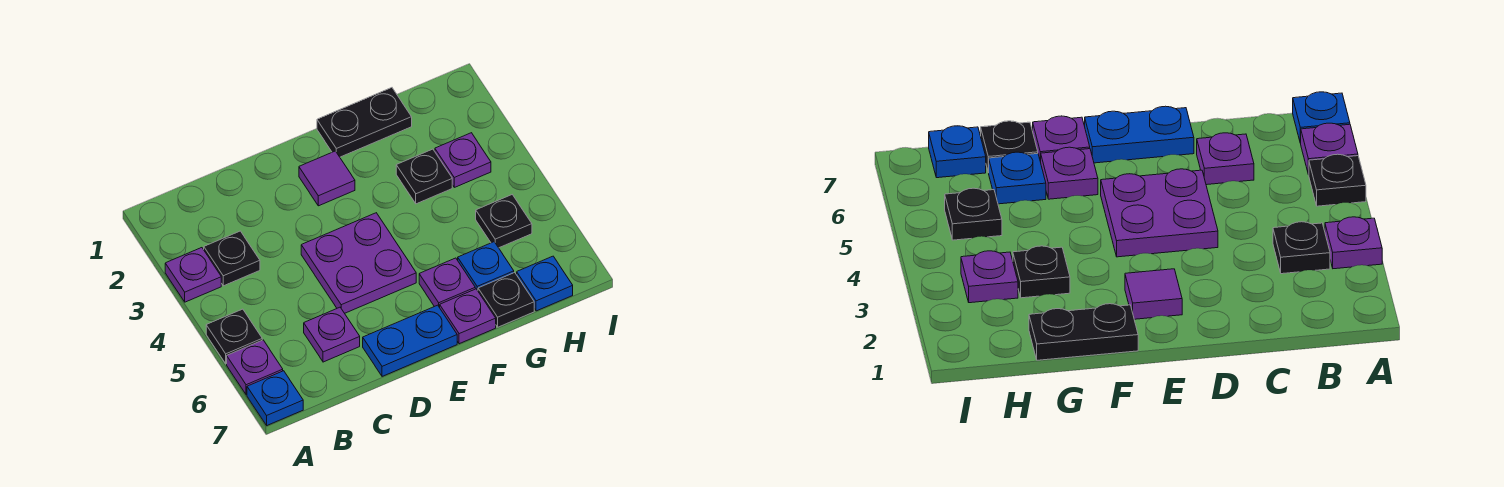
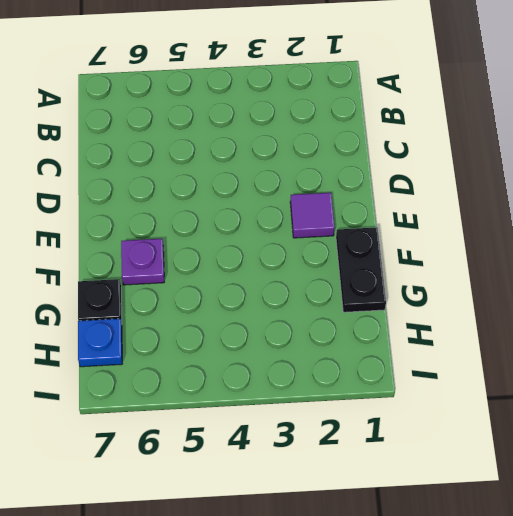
none -> purple plate A3 level 1
none -> black plate A5 level 1
none -> purple plate A6 level 1

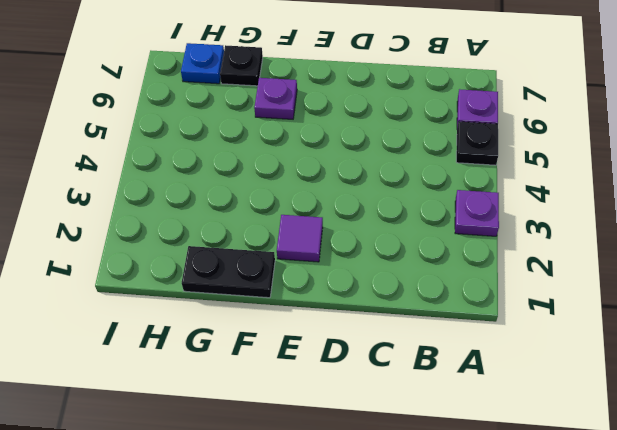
none -> blue plate A7 level 1
none -> black plate B3 level 1
none -> purple plate C6 level 1

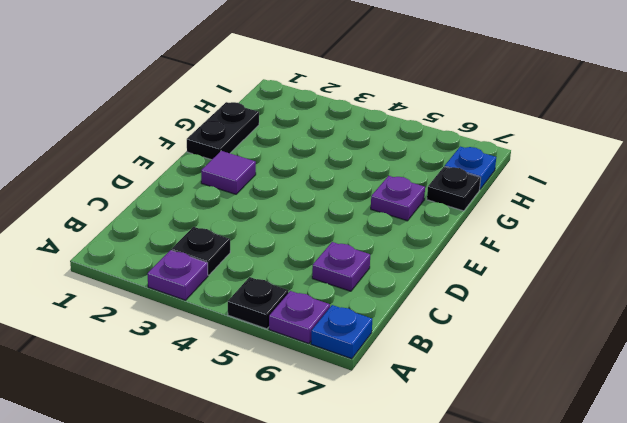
none -> purple plate D4:E5 level 1
none -> blue plate D7:E7 level 1
none -> purple plate F7 level 1

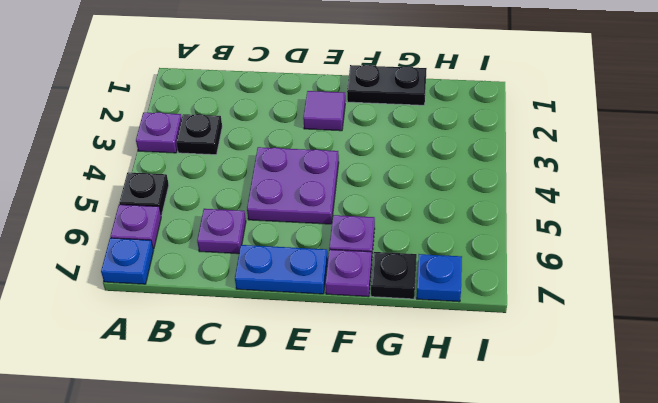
none -> black plate G3 level 1
none -> blue plate G6 level 1
none -> purple plate H3 level 1

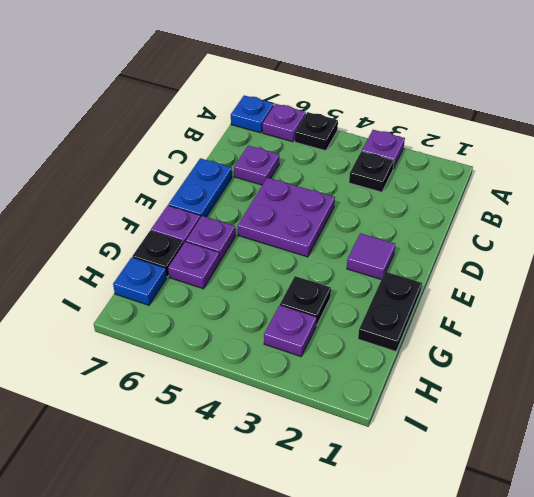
purple plate G6 level 1 -> blue plate G6 level 1
none -> black plate H5 level 1

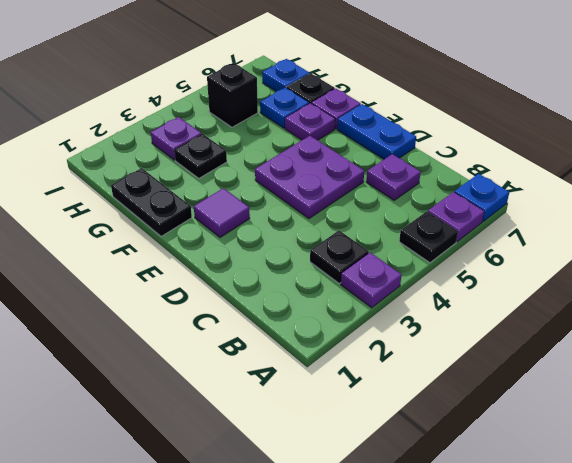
black brick H5 level 1 -> black plate H5 level 1

